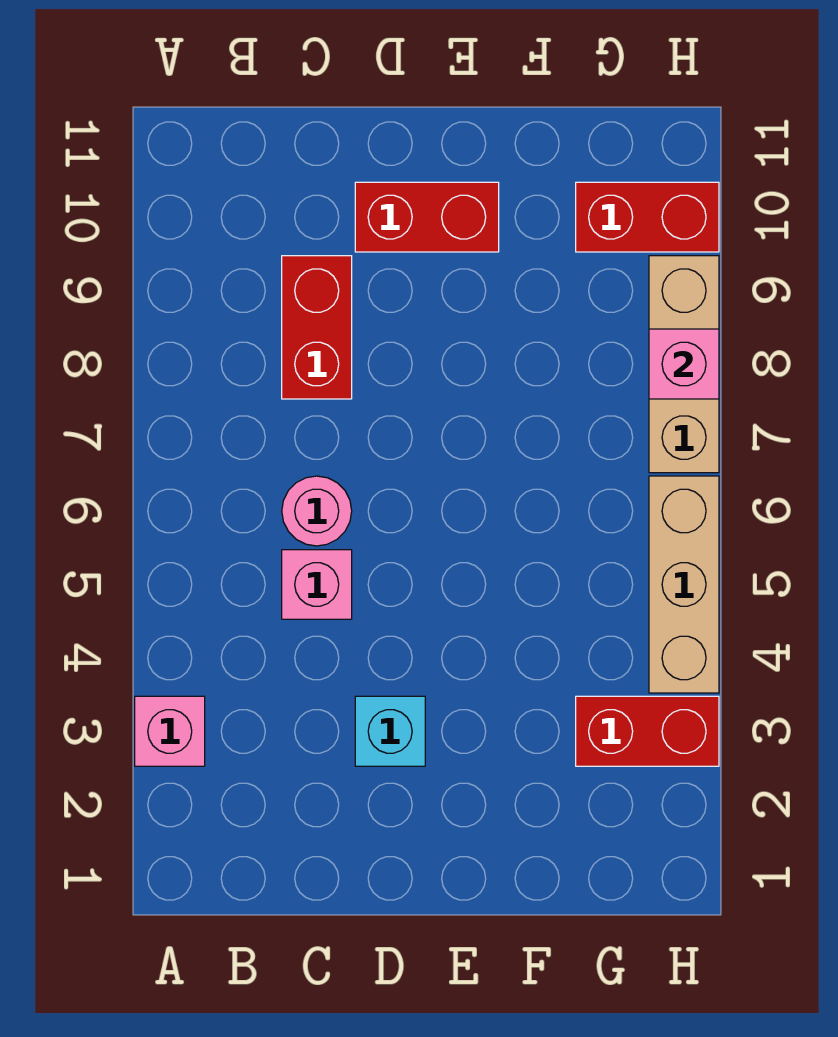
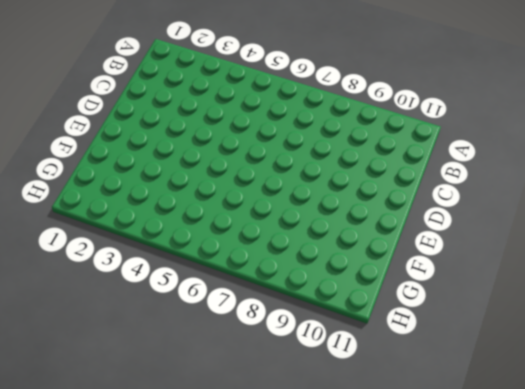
none -> pink brick A3 level 1
none -> pink brick C5 level 1

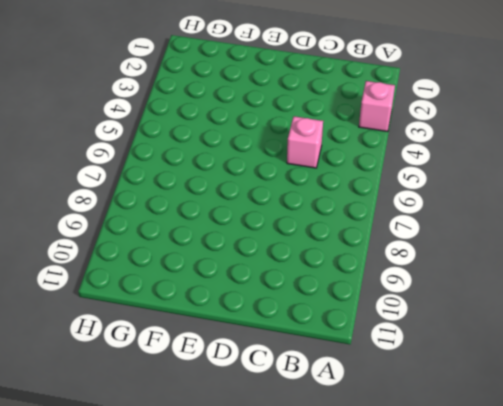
none -> pink round brick C6 level 1
none -> red brick C8:C9 level 1

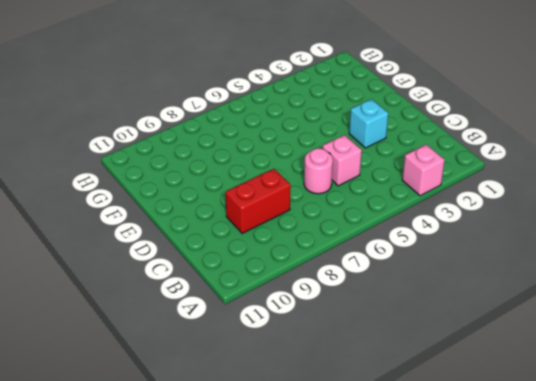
none -> red brick D10:E10 level 1
none -> red brick G3:H3 level 1

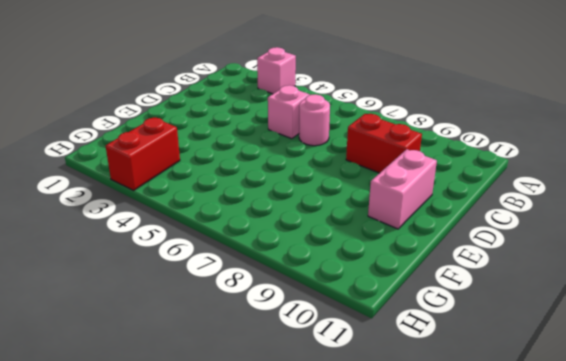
pink brick D10:E10 level 1 -> red brick D10:E10 level 1
none -> cyan brick D3 level 1
none -> red brick G10:H10 level 1

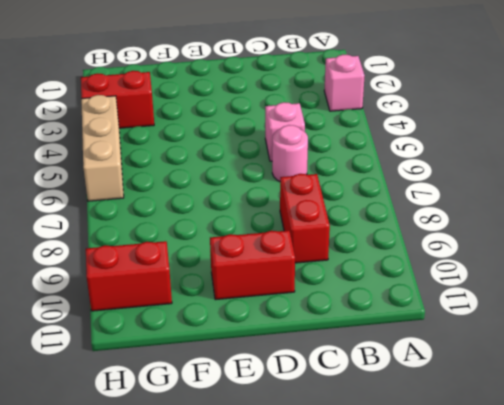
none -> cyan brick D3 level 1
none -> tan brick H7:H9 level 1

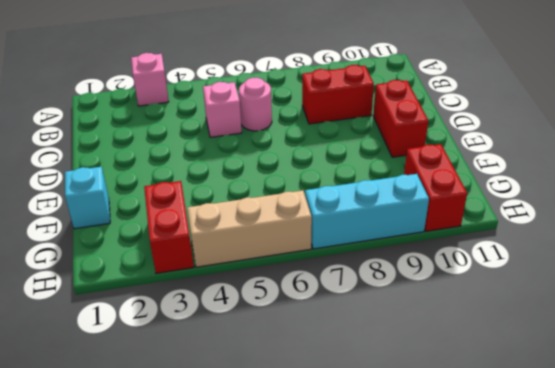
cyan brick F1 level 1 -> cyan brick D3 level 1
cyan brick H7:H9 level 1 -> tan brick H7:H9 level 1
none -> pink brick H8 level 2

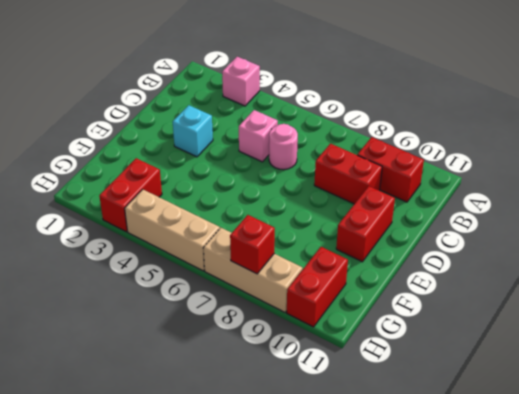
red brick B9:B10 level 1 -> none
red brick H8 level 2 -> pink brick H8 level 2

